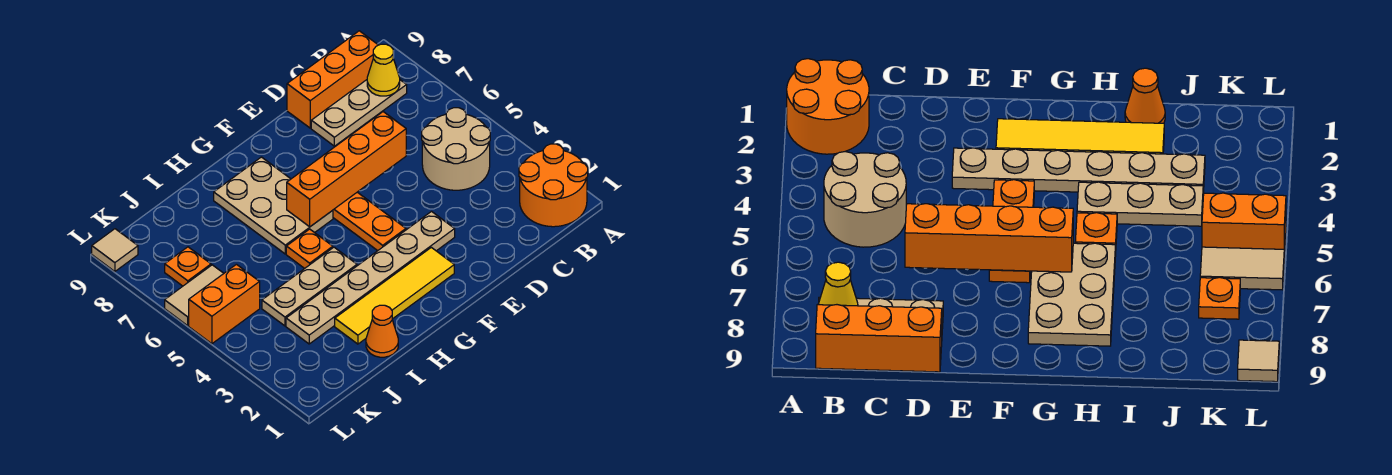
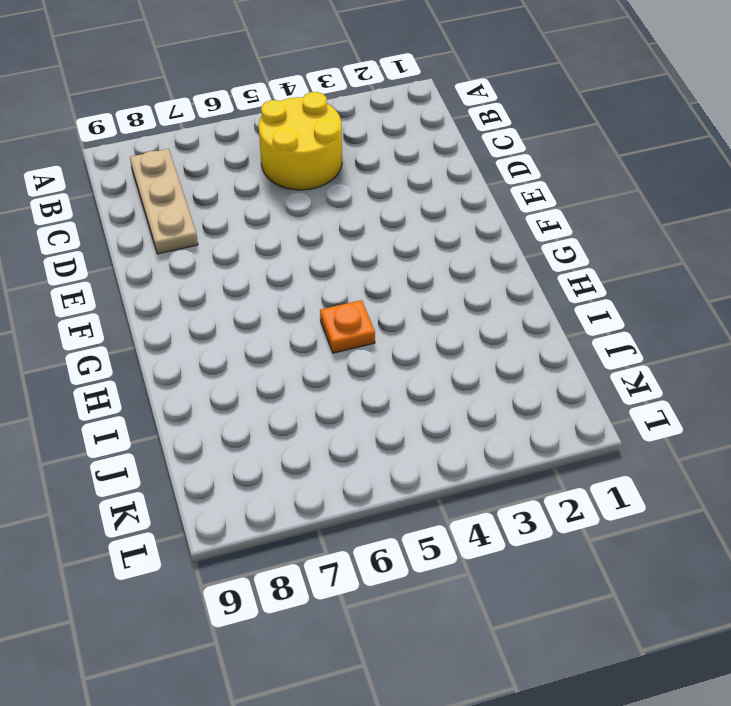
yellow round brick B4:C5 level 1 -> tan round brick B4:C5 level 1
none -> orange round brick A1:B2 level 1
none -> orange brick B9:D9 level 1
none -> tan plate E3:J3 level 1

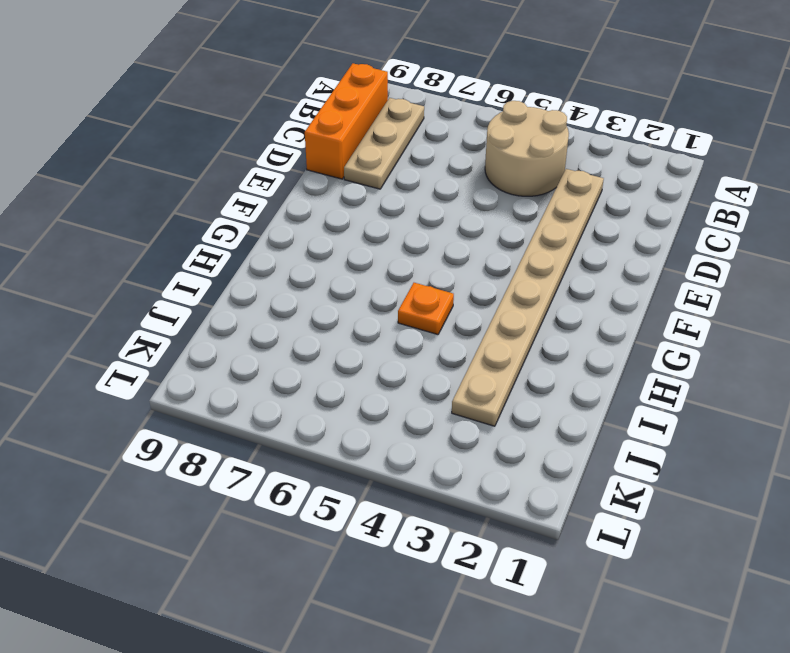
tan plate C3:J3 level 1 -> tan plate E3:J3 level 1
none -> orange round brick A1:B2 level 1
none -> yellow tile F2:I2 level 1
none -> orange plate F4:F6 level 1

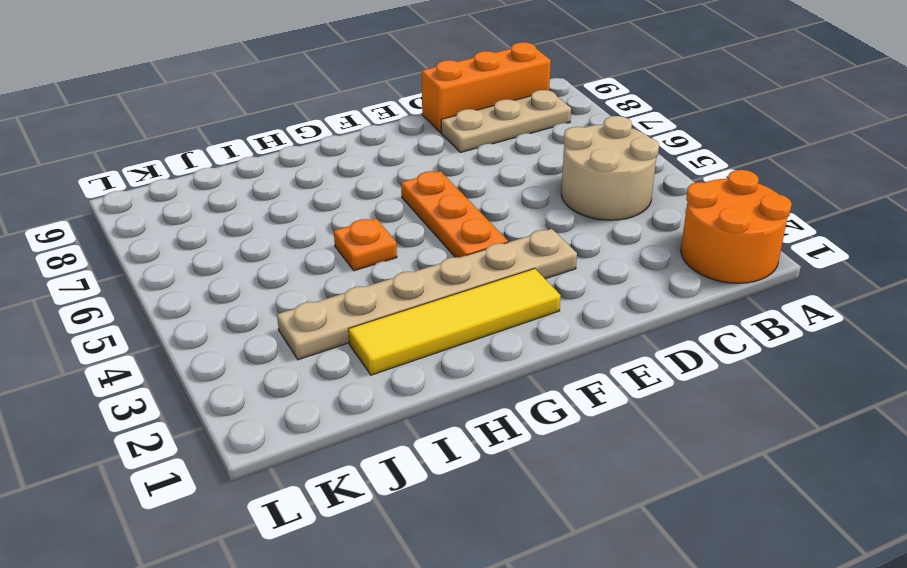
none -> tan plate G6:H8 level 1
none -> tan plate H4:J4 level 1
none -> orange cone I1 level 1

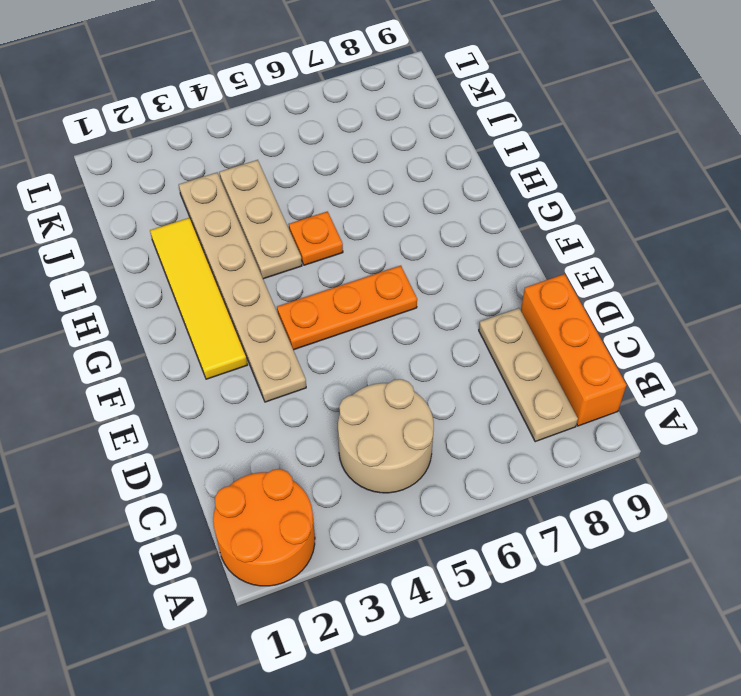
none -> tan plate G6:H8 level 1
none -> orange cone I1 level 1
none -> orange brick K5:L5 level 1

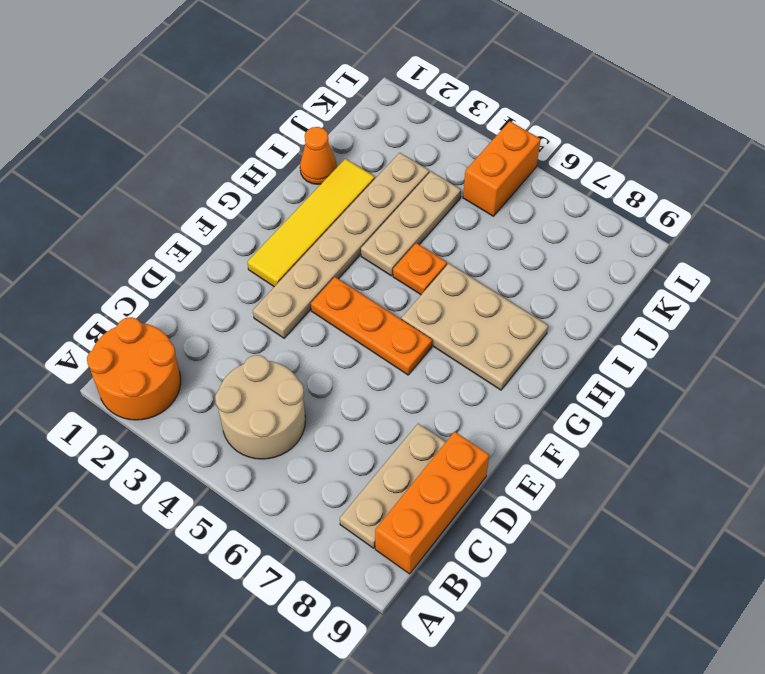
none -> tan tile K6:L6 level 1
none -> orange plate K7 level 1
none -> tan tile L9 level 1

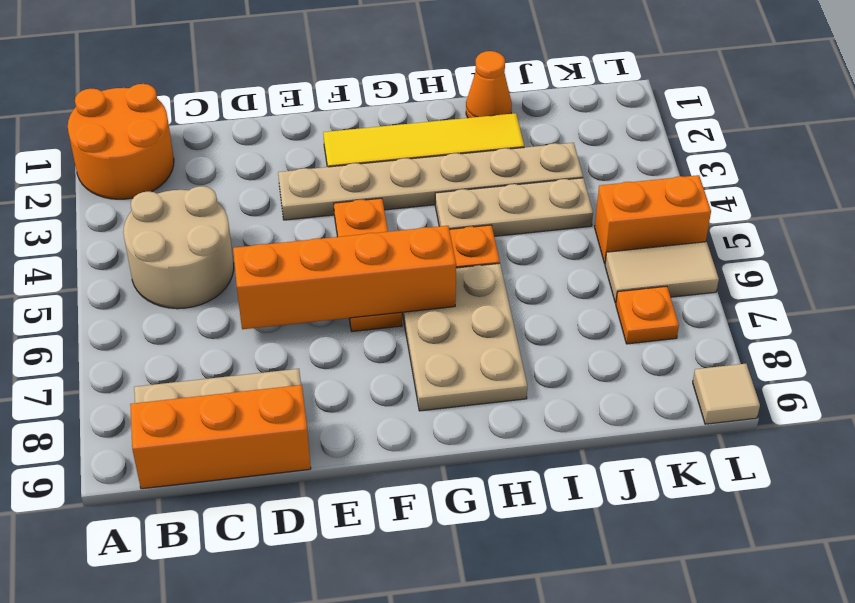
none -> yellow cone B8 level 2

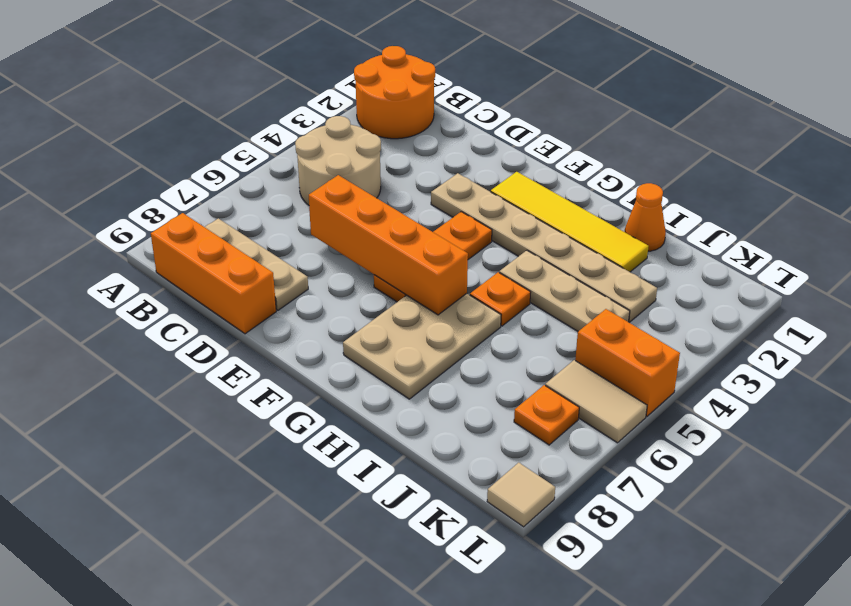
none -> yellow cone B8 level 2

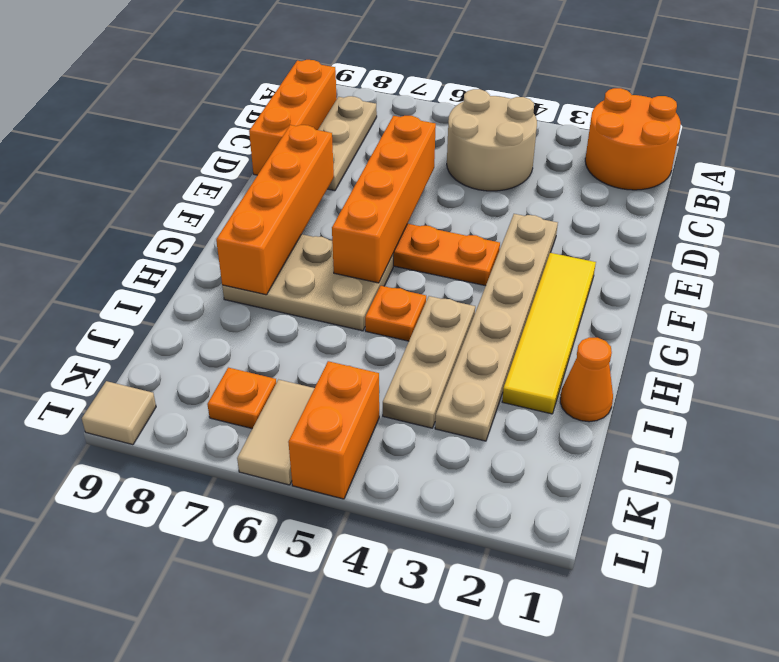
orange brick E8:H8 level 2 -> none
none -> yellow cone B8 level 2

